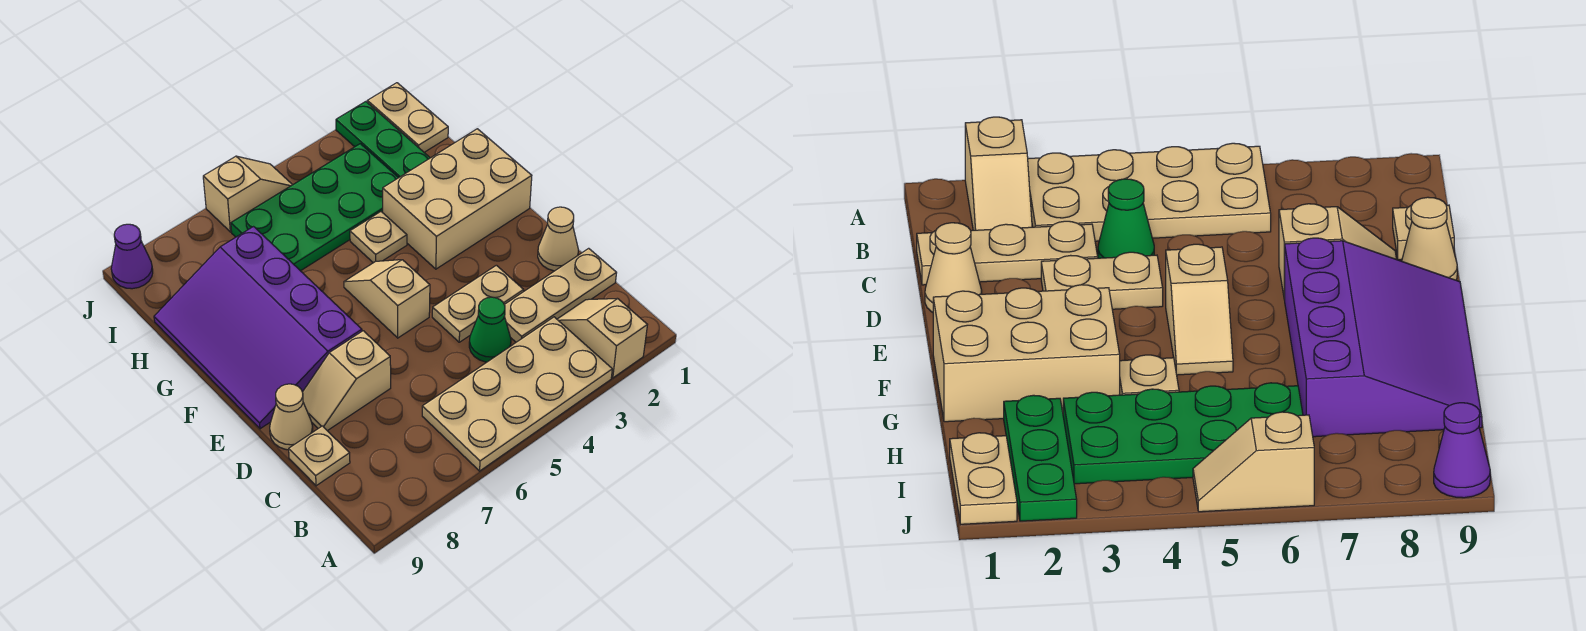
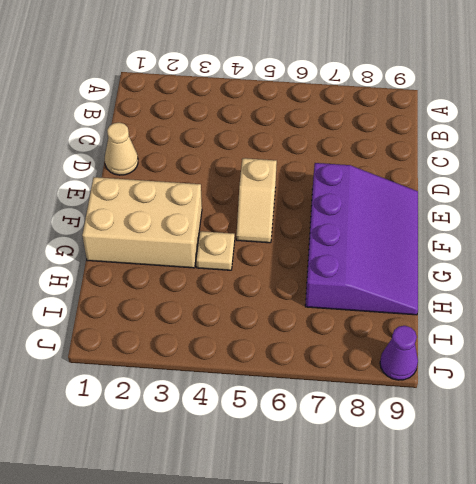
none -> tan slope A2:B2 level 1 top A
none -> tan plate A3:B6 level 1
none -> tan plate C1:C3 level 1

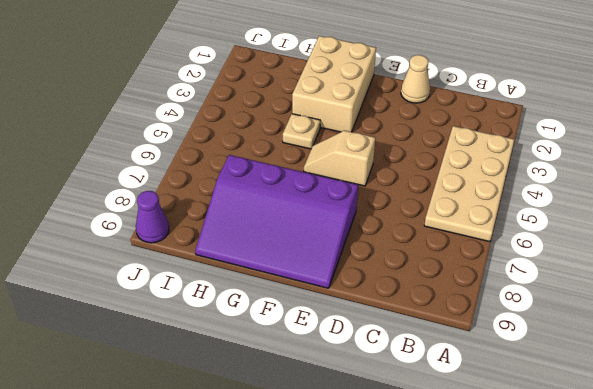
none -> tan slope A2:B2 level 1 top A
none -> tan plate C1:C3 level 1
none -> green cone C4 level 1

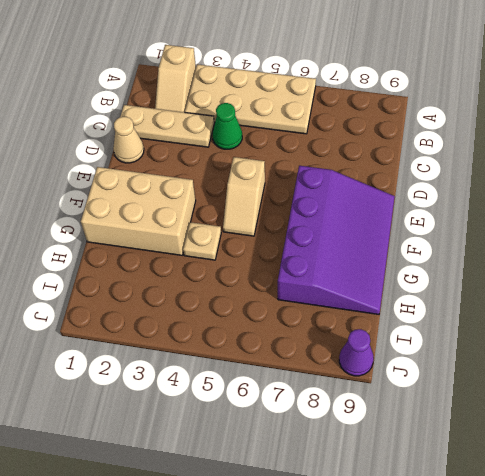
none -> tan plate C9 level 1
none -> tan plate D3:D4 level 1
none -> tan slope D7:D8 level 1 top 7

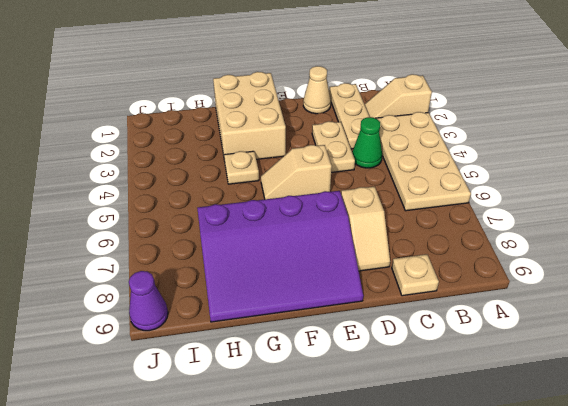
none -> tan cone D9 level 1
none -> green plate H2:J2 level 1
none -> green plate H3:I6 level 1

